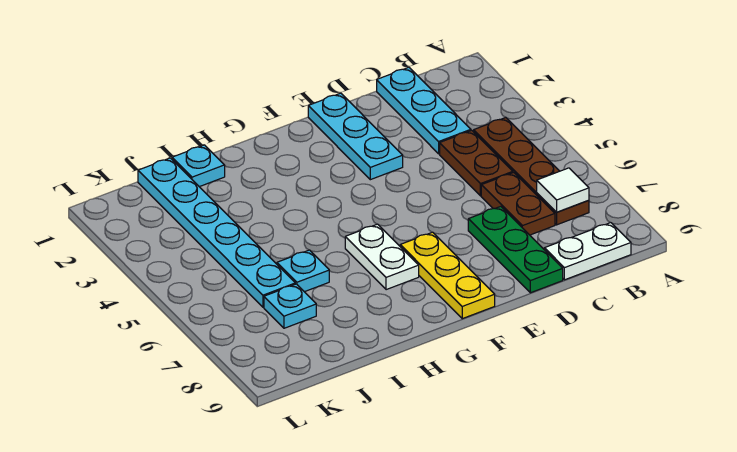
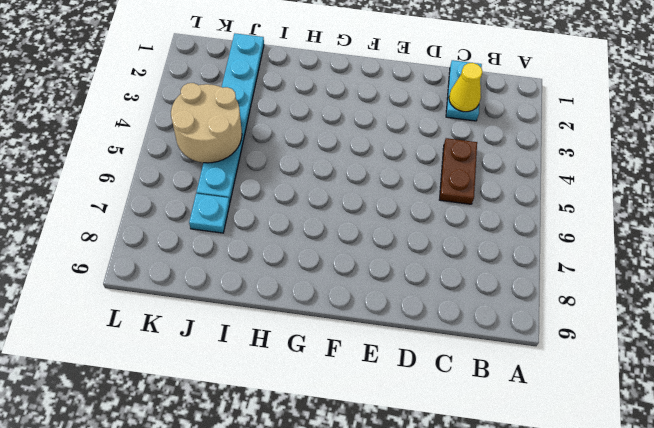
cyan plate C1:C2 level 1 -> cyan plate C1:C3 level 1
yellow cone C2 level 2 -> none
tan round brick J4:K5 level 2 -> none
none -> brown plate B4:B7 level 1
none -> white plate B9:C9 level 1
none -> brown plate C6:C7 level 1

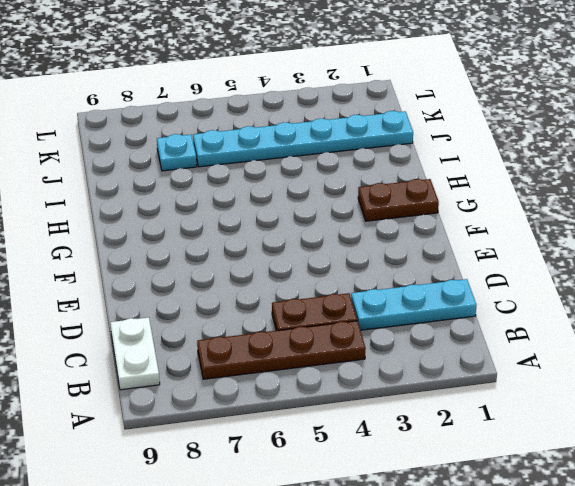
brown plate G1:G2 level 1 -> brown plate C6:C7 level 1
none -> green plate D7:D9 level 1
none -> cyan plate E1:E3 level 1
none -> yellow plate F7:F9 level 1

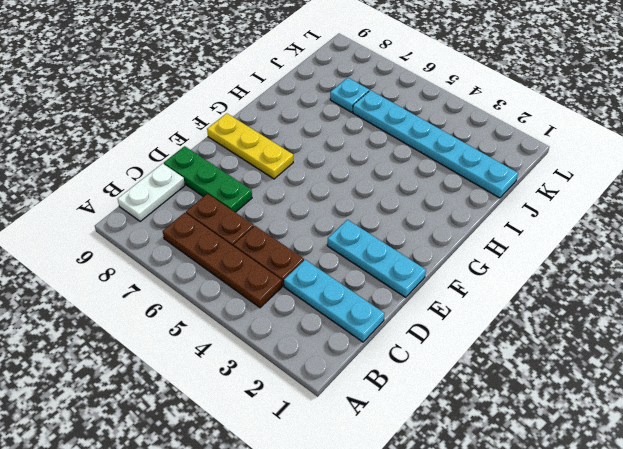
none -> white plate G6:G7 level 1
none -> cyan plate I1 level 1
none -> cyan plate I6 level 1

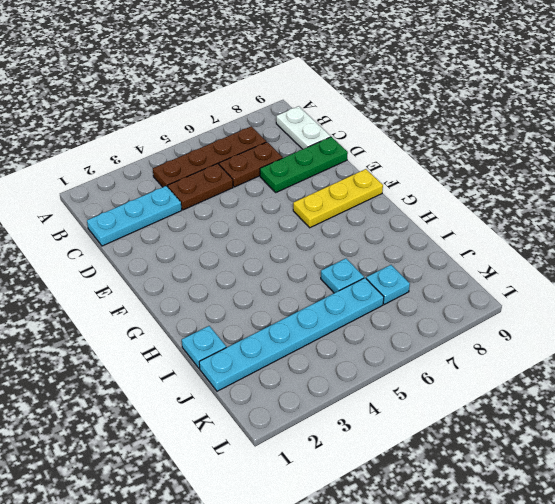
none -> cyan plate E1:E3 level 1
none -> white plate G6:G7 level 1
none -> white tile B7 level 2

